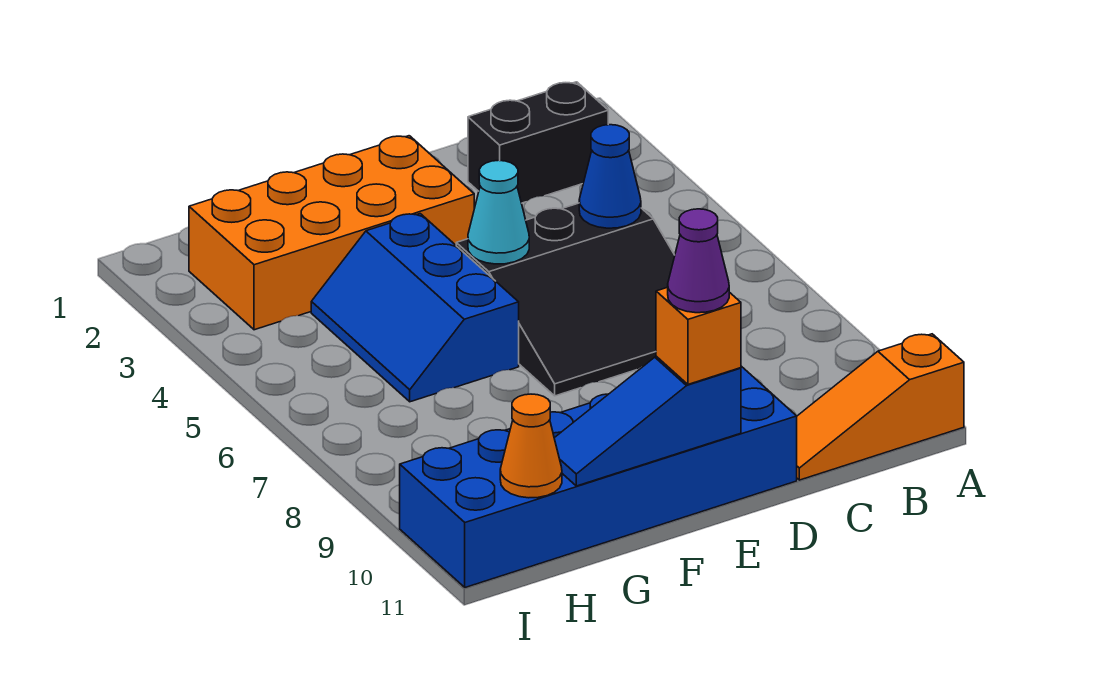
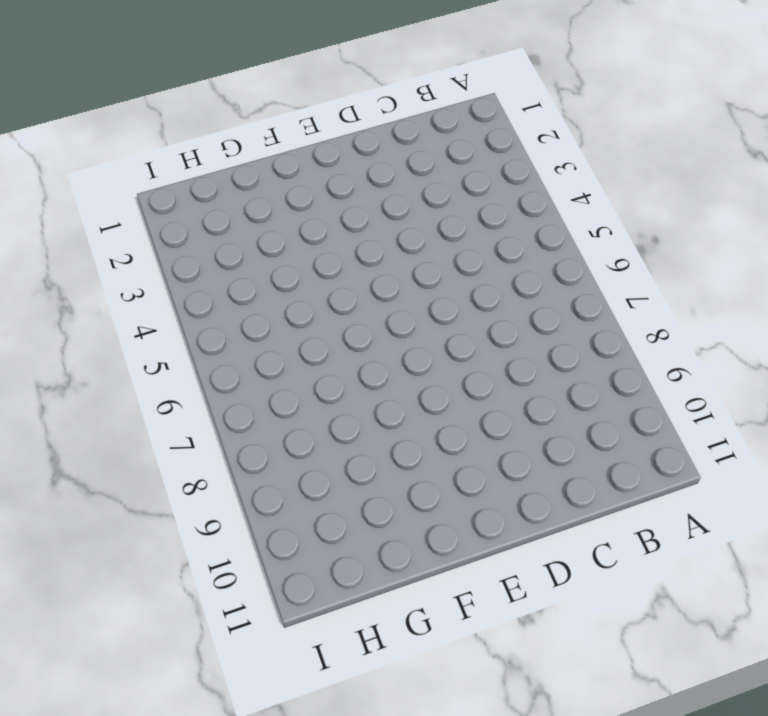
none -> orange slope A11:C11 level 1 top A
none -> black brick B2:C2 level 1
none -> black slope C5:E7 level 1 top 5

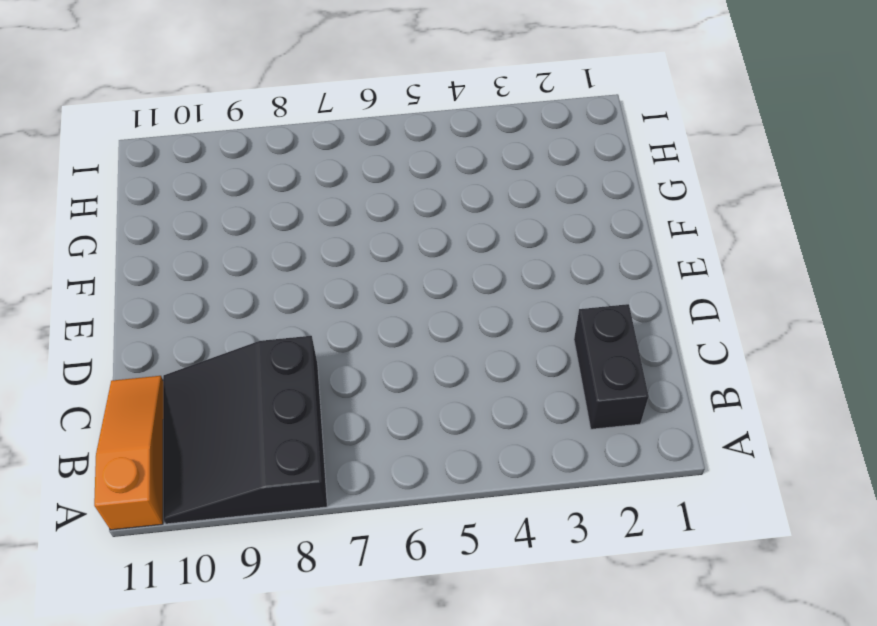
black slope A8:C10 level 1 top 8 -> black slope C5:E7 level 1 top 5
none -> blue brick D10:I11 level 1
none -> orange brick E2:H3 level 1
none -> blue slope F4:G6 level 1 top F

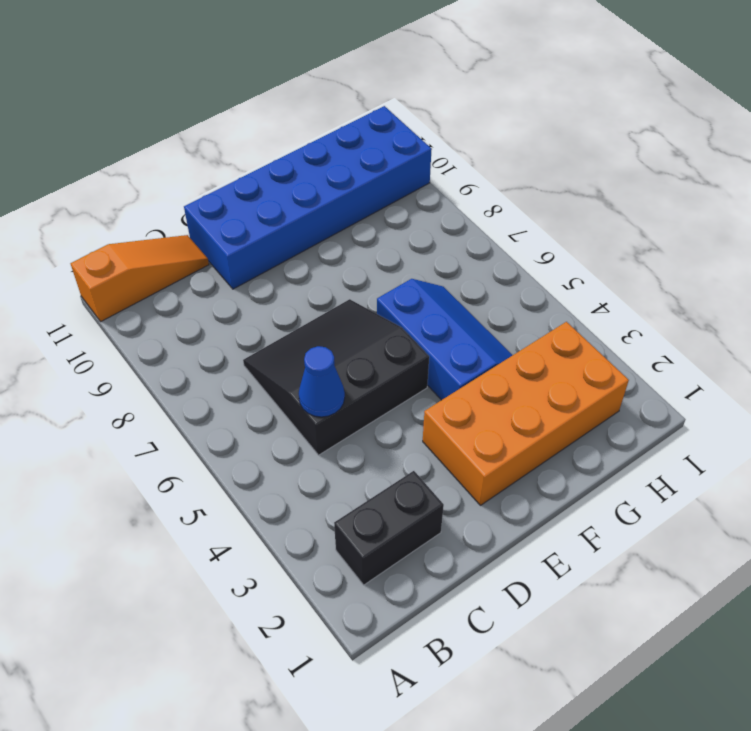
none -> cyan cone E5 level 2
none -> blue slope E11:G11 level 2 top E
none -> orange cone H11 level 2

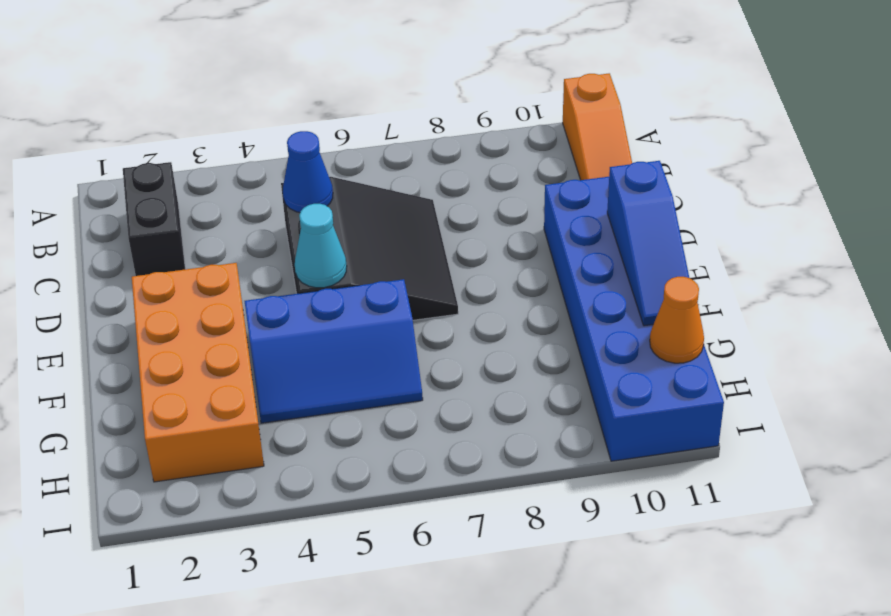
none -> orange brick E11 level 3
none -> purple cone E11 level 4

